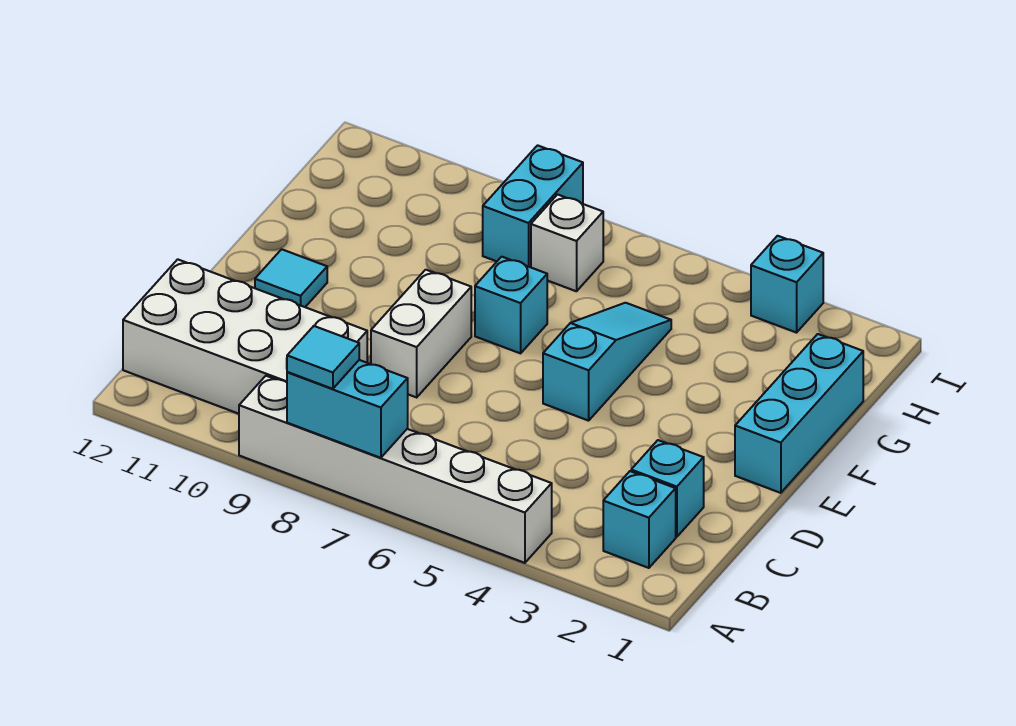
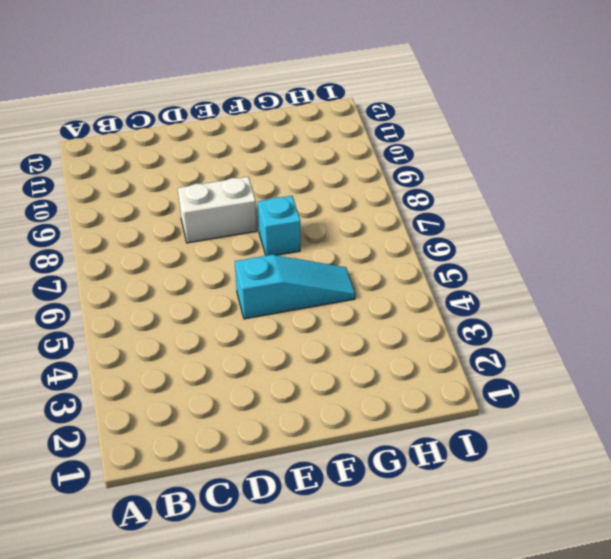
none -> white brick A4:A9 level 1
none -> cyan brick B2 level 1
none -> white brick B9:C12 level 1

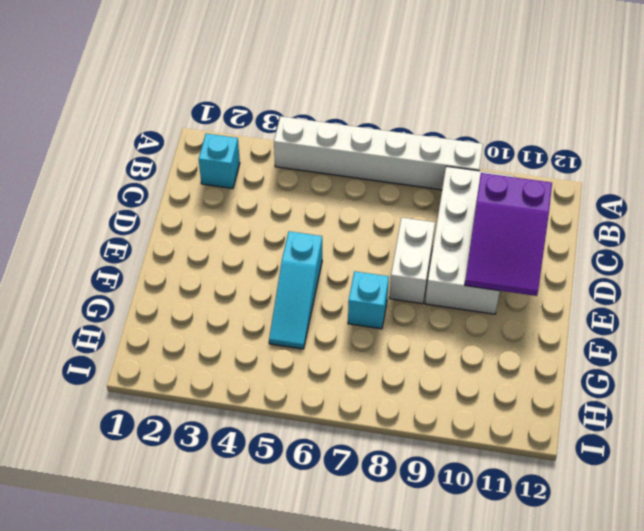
white brick B9:E10 level 1 -> white brick B9:C12 level 1
purple slope C10:E11 level 2 top C -> none
none -> cyan brick C2 level 1
none -> cyan brick E1:G1 level 1
none -> cyan tile E11 level 1

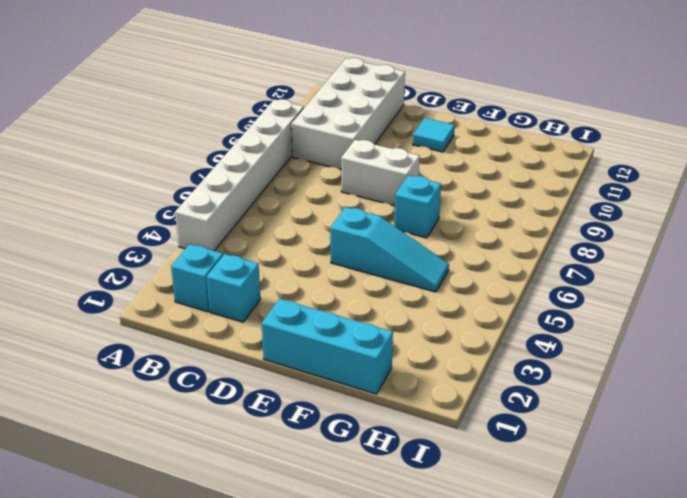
none -> white brick H7 level 1
none -> cyan brick H8:I8 level 1
none -> cyan brick I3 level 1

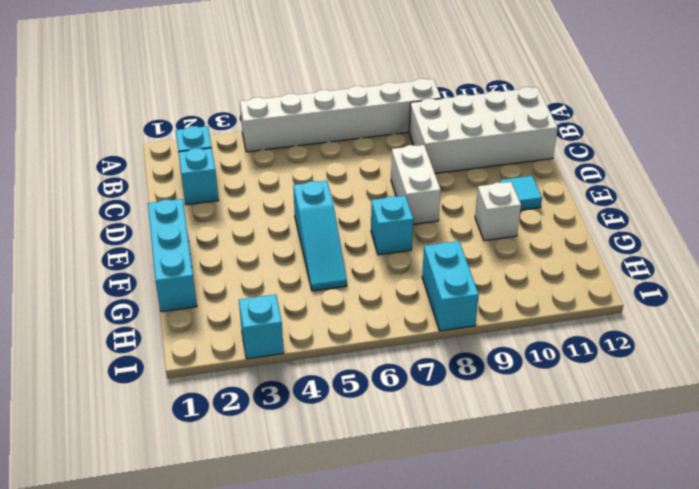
white brick F10 level 1 -> white brick H7 level 1
none -> cyan brick A7:A8 level 2
none -> cyan tile A8 level 3

